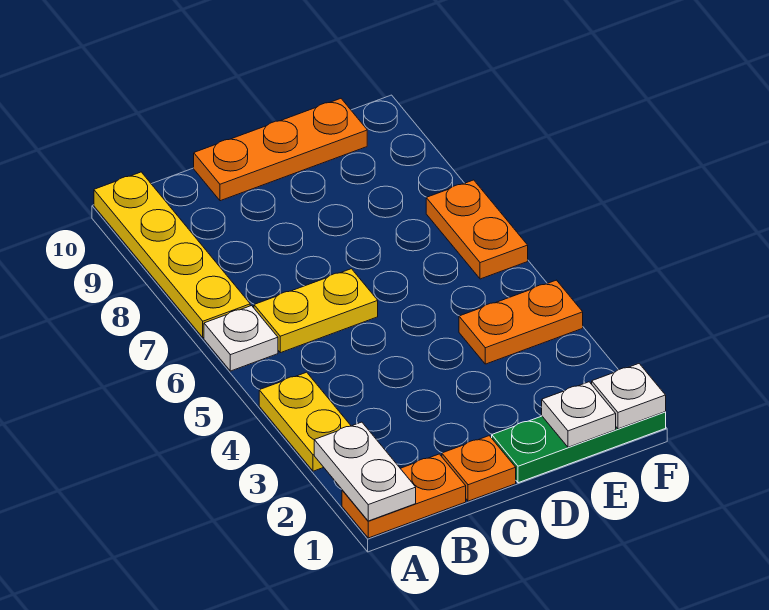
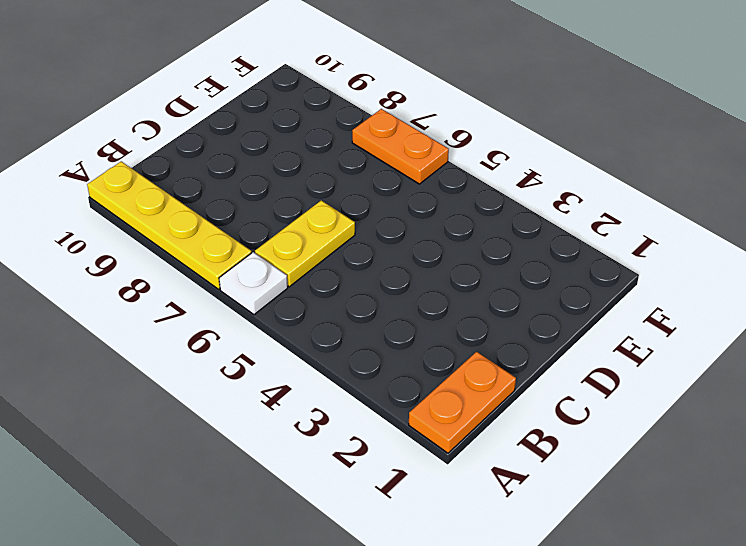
none -> yellow plate A3:A4 level 1
none -> orange plate C1 level 1
none -> orange plate C10:E10 level 1

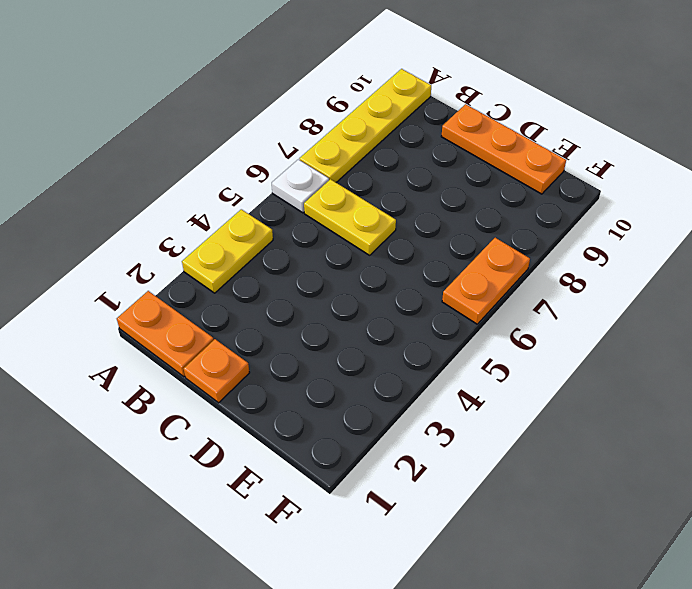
none -> green plate D1:F1 level 1
none -> orange plate E4:F4 level 1
none -> white plate A1:A2 level 2

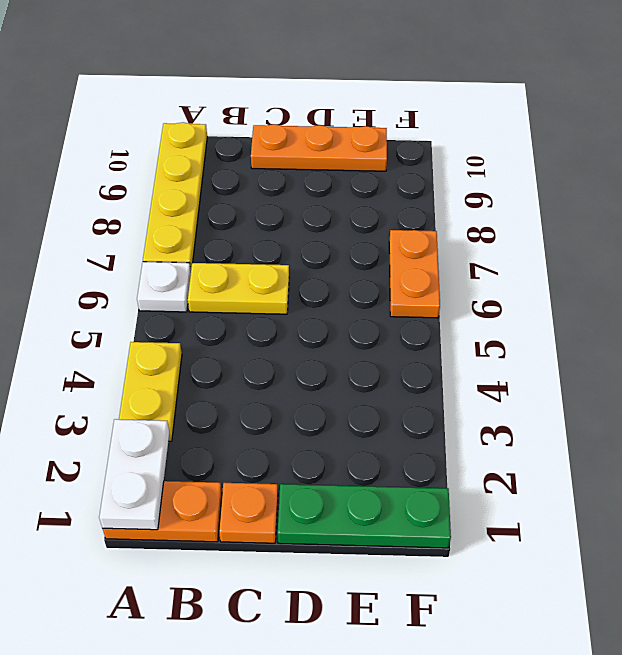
none -> orange plate E4:F4 level 1
none -> white plate E1 level 2
none -> white plate F1 level 2

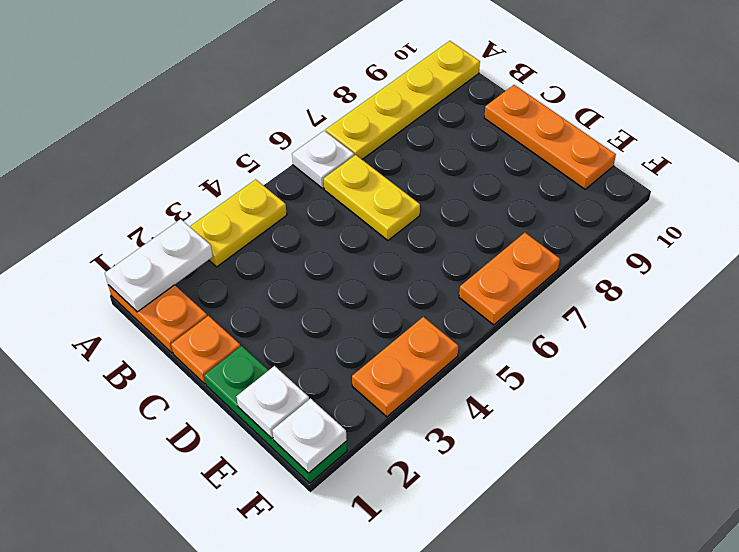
orange plate F3:F4 level 1 -> orange plate E4:F4 level 1

